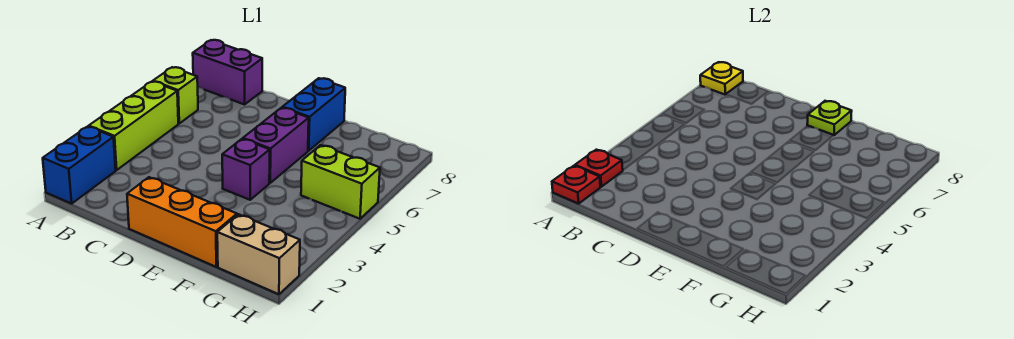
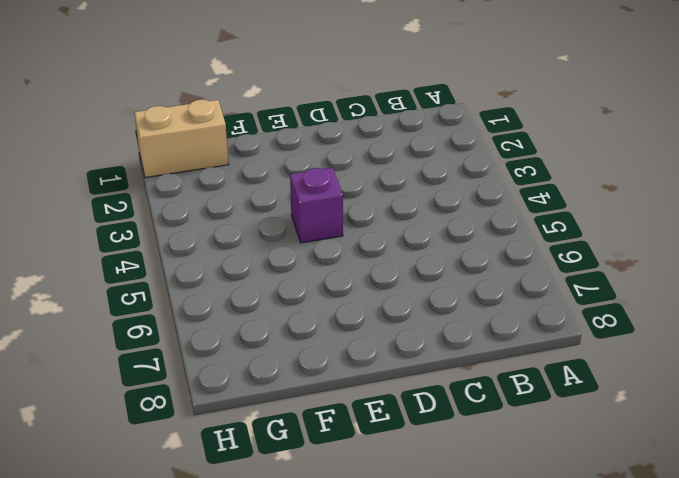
none -> blue brick A1:A2 level 1
none -> lime brick A3:A5 level 1
none -> lime brick A6 level 1

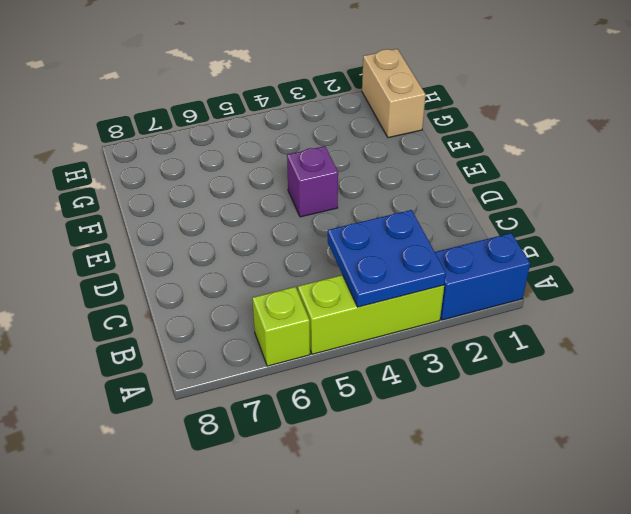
blue plate A3:B4 level 2 -> none
none -> purple brick A8:B8 level 1
none -> orange brick D1:F1 level 1
none -> purple brick E5:E6 level 1

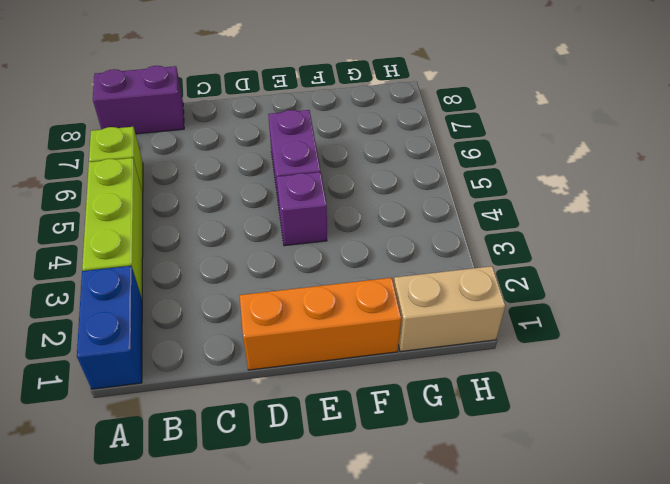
none -> blue brick E7:E8 level 1
none -> lime brick G5:H5 level 1
none -> red plate A1 level 2

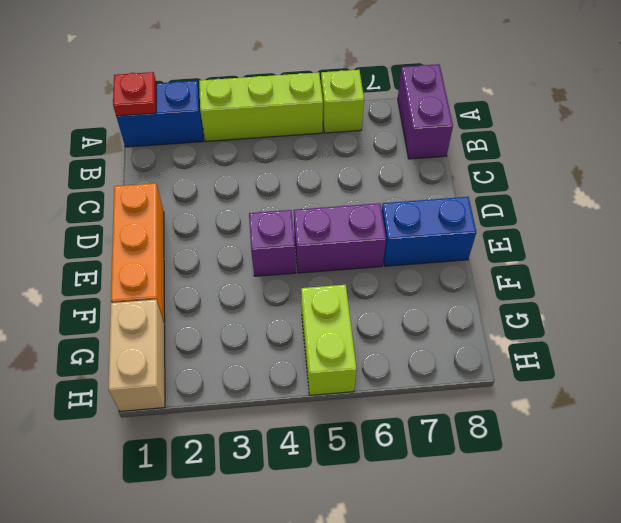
none -> red plate A2 level 2
none -> yellow plate A8 level 2
none -> lime plate E8 level 2

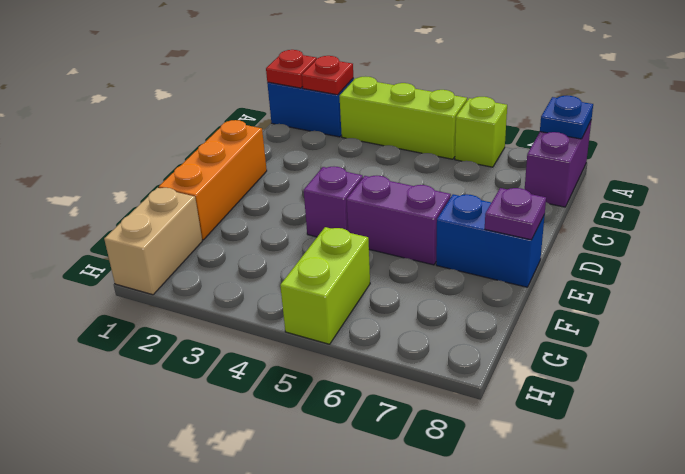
blue plate A8 level 2 -> yellow plate A8 level 2
purple plate E8 level 2 -> lime plate E8 level 2

